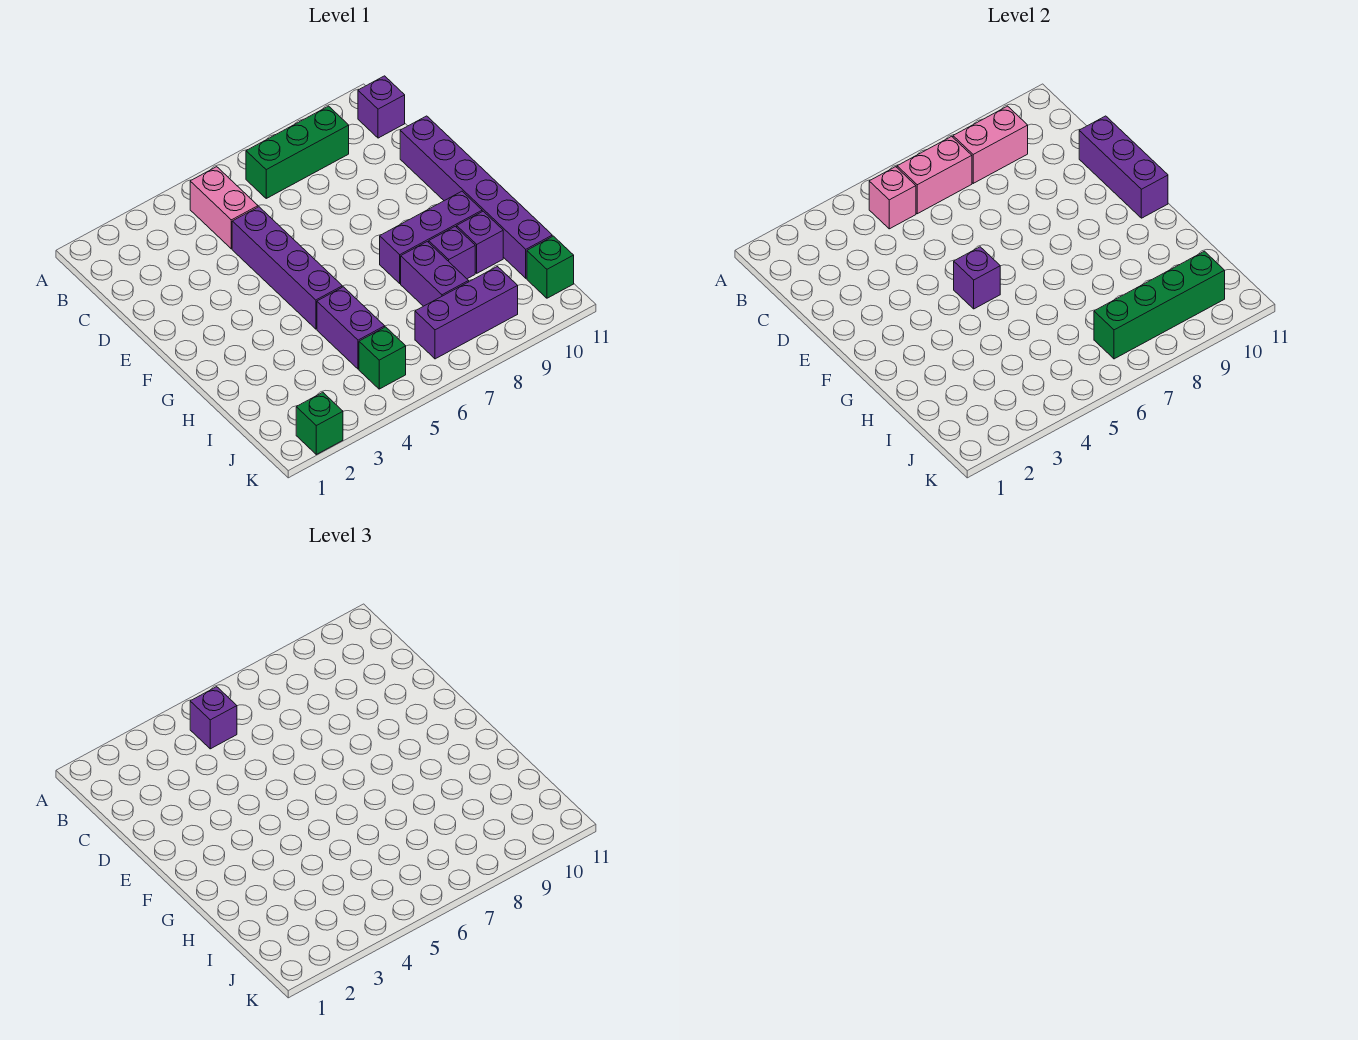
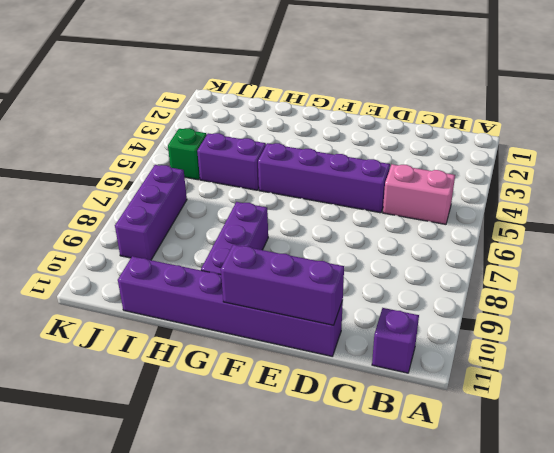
none -> green brick B7:B9 level 1
none -> purple brick H8:I8 level 1
none -> purple brick H9 level 1

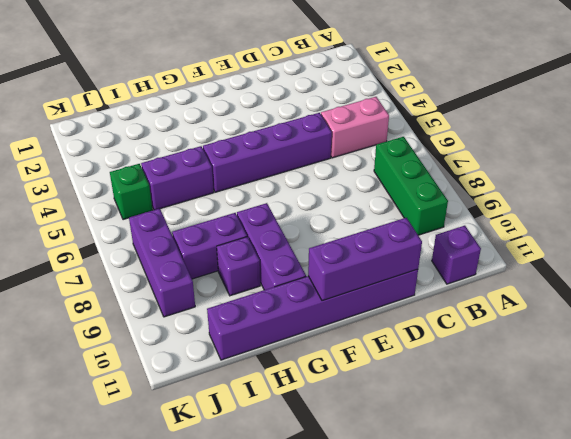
none -> purple brick H10 level 1
none -> green brick J11 level 1
none -> green brick K2 level 1

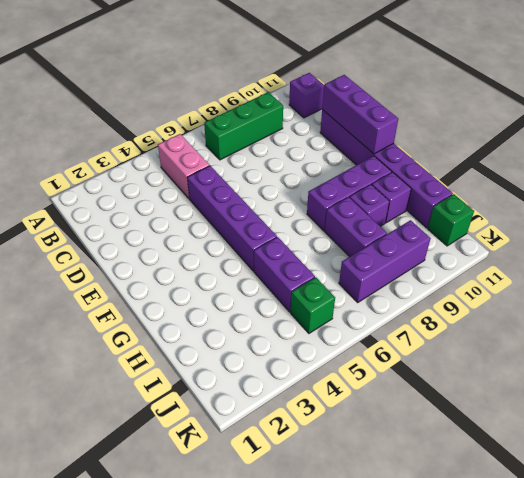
none -> green brick K2 level 1
none -> pink brick B5 level 2
none -> pink brick B6:B7 level 2

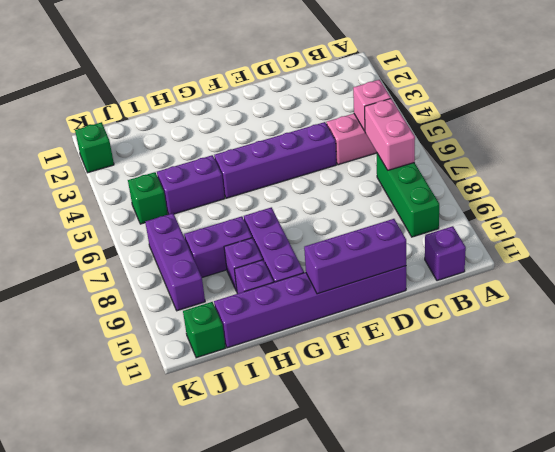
none -> pink brick B8:B9 level 2
none -> purple brick F5 level 2
none -> green brick J7:J10 level 2

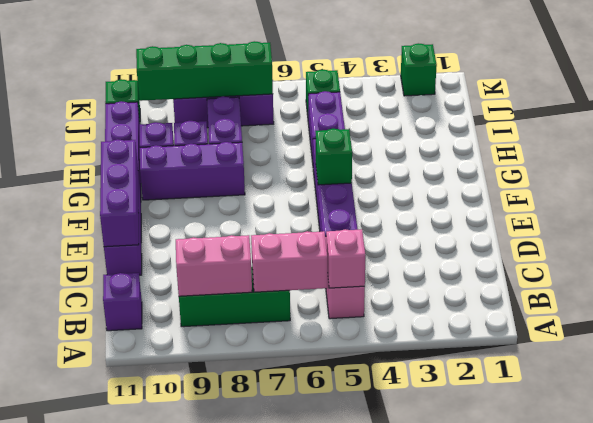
green brick F5 level 2 -> purple brick F5 level 2
none -> purple brick B5 level 3

